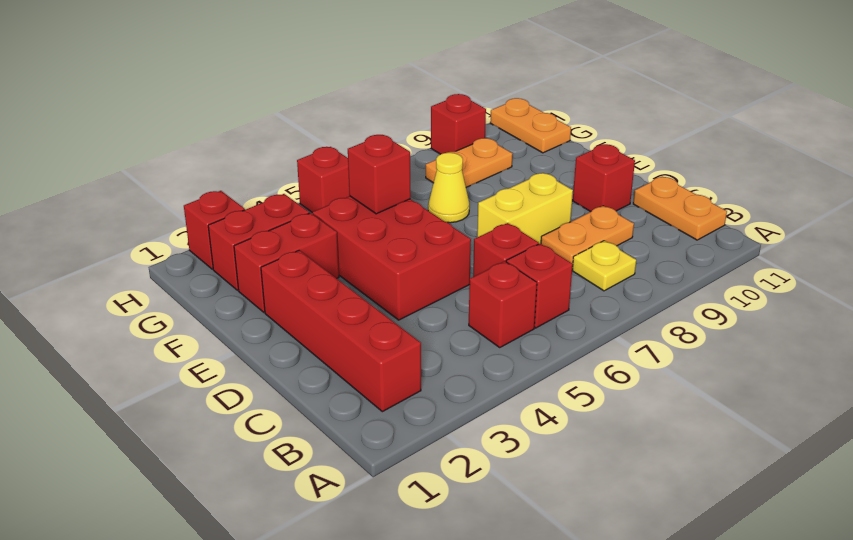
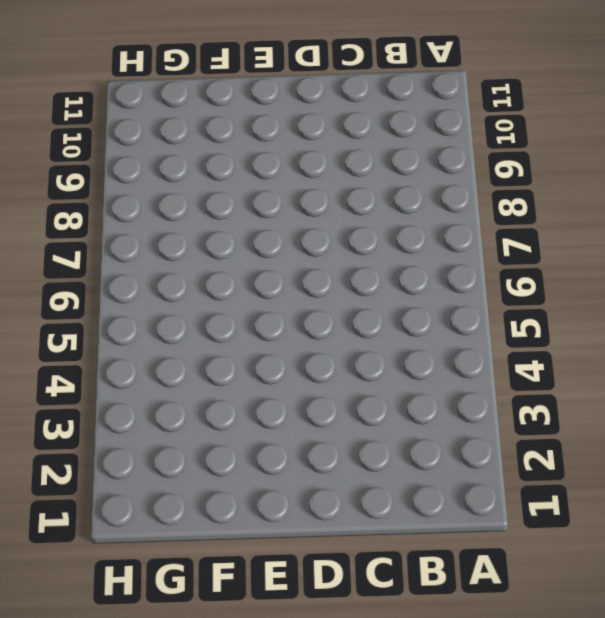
none -> red brick B2:E2 level 1
none -> red brick B5 level 1
none -> red brick B6 level 1

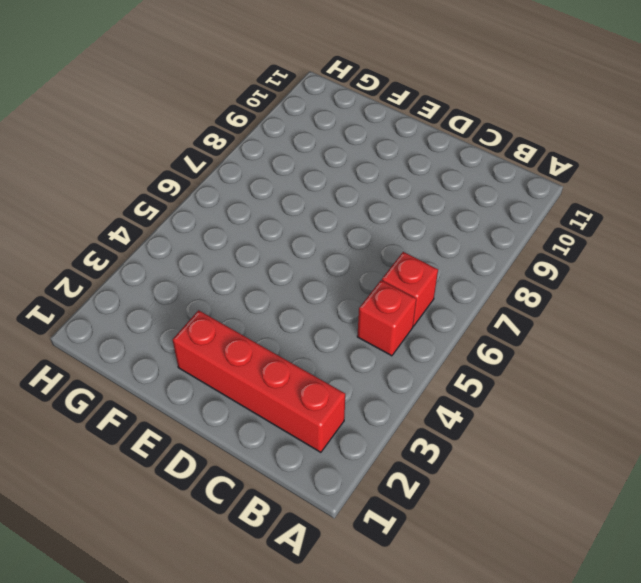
none -> yellow plate B8 level 1
none -> orange plate B11:C11 level 1
none -> red brick C6 level 1

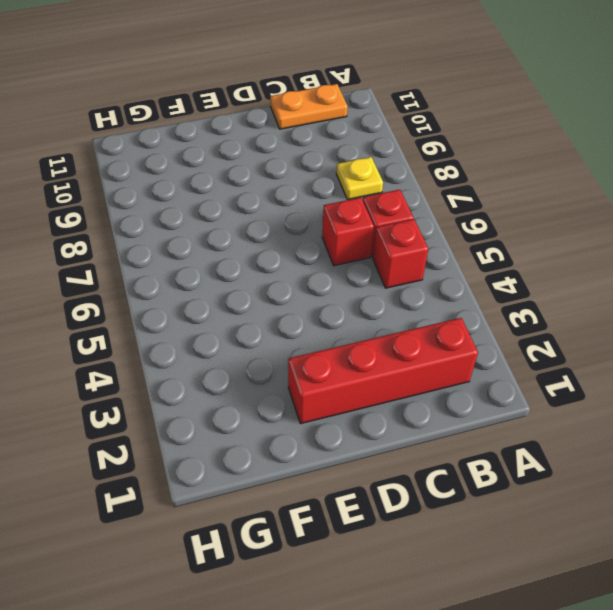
none -> orange plate C8:C9 level 1
none -> red brick D4:F5 level 1
none -> yellow brick D7:D8 level 1

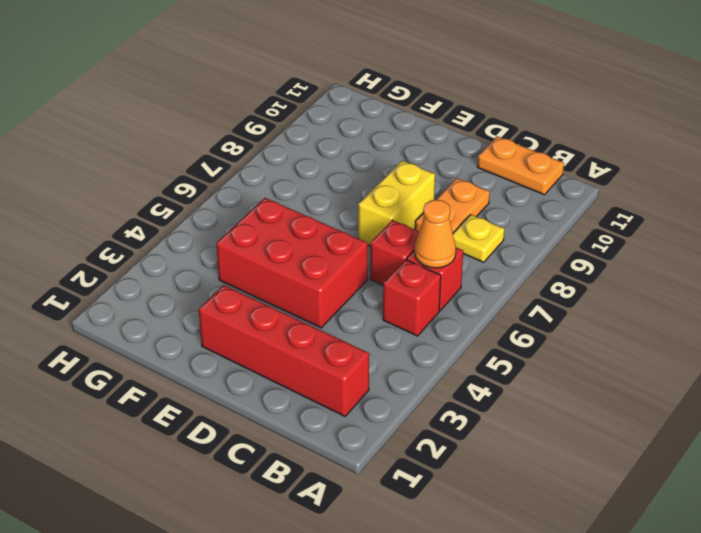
orange cone B6 level 2 -> none
none -> red brick D10 level 1
none -> red brick F2:F3 level 1
none -> yellow cone F7 level 1

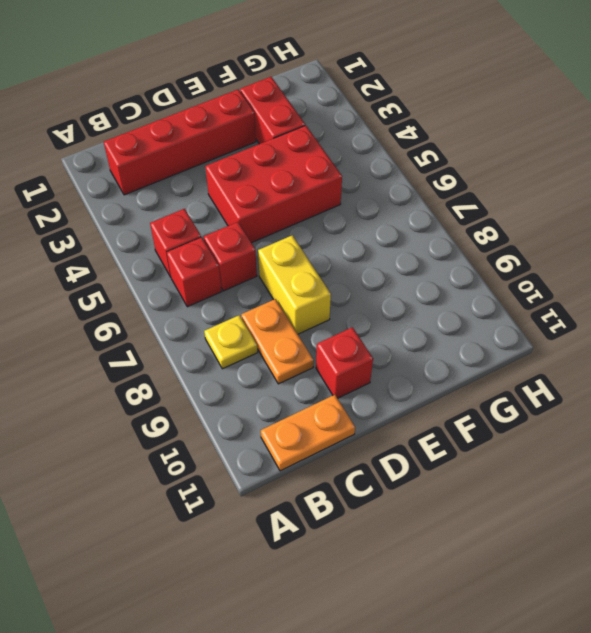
none -> yellow cone F7 level 1
none -> red brick G2:G3 level 1
none -> orange plate G8:G9 level 1

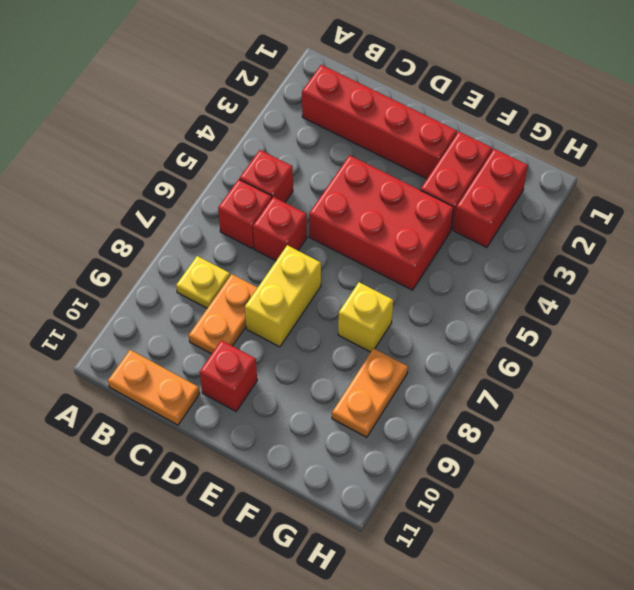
yellow brick F7 level 1 -> yellow cone F7 level 1
none -> orange plate G11:H11 level 1
none -> red brick H2 level 1
none -> red brick H5 level 1

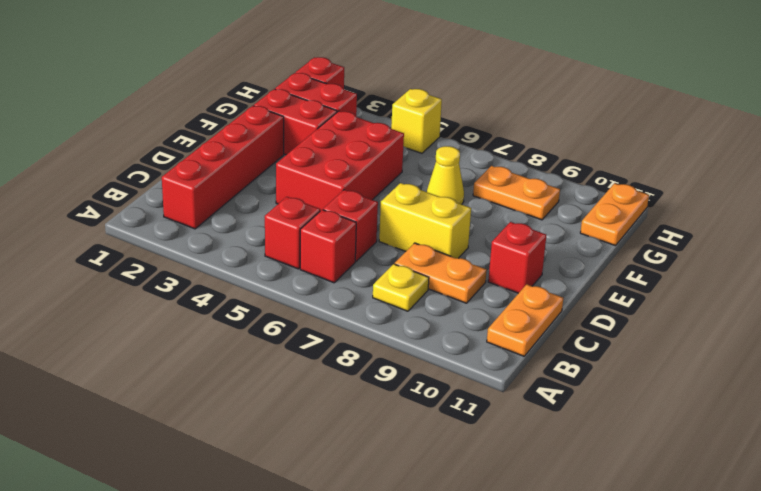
yellow brick H5 level 1 -> red brick H5 level 1
none -> red brick H9 level 1
none -> red brick F5 level 2

